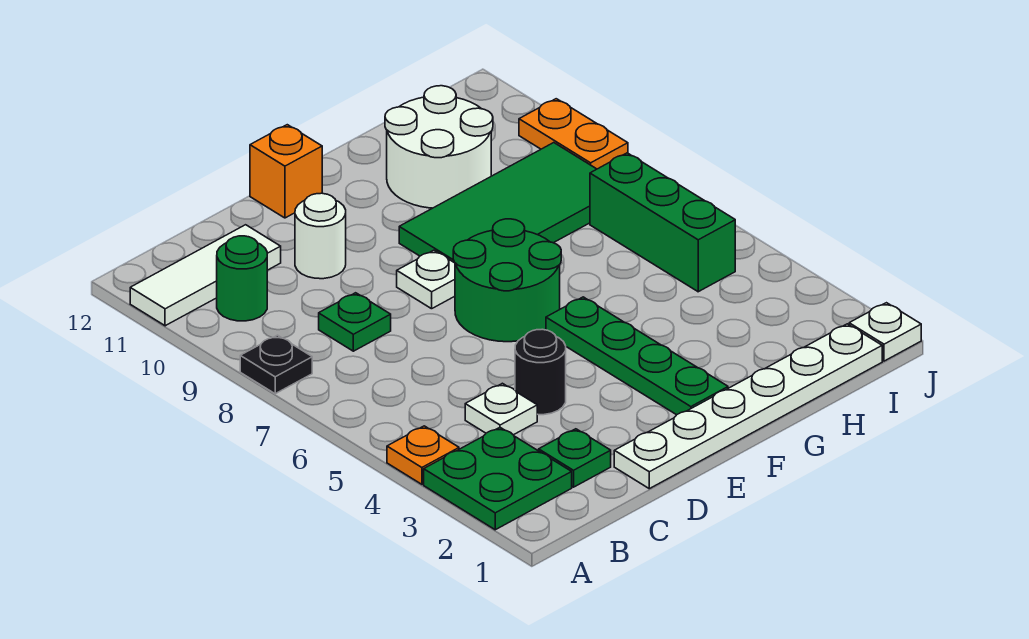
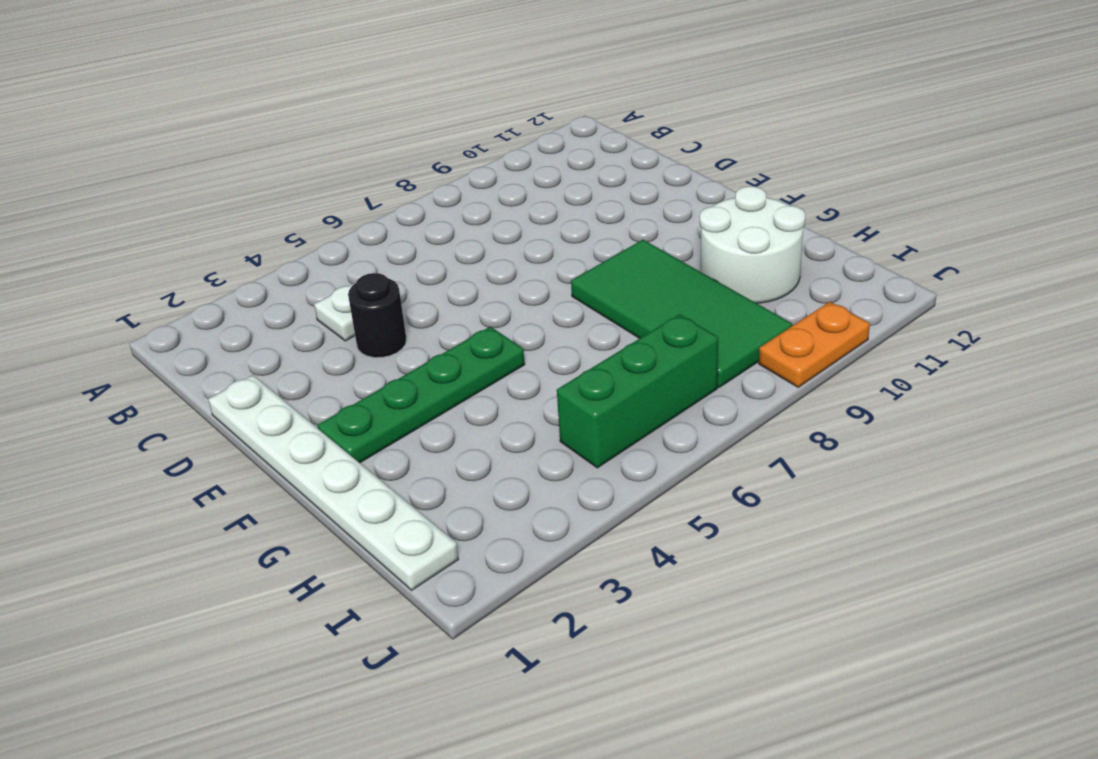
none -> green plate A2:B3 level 1
none -> orange plate A4 level 1
none -> black plate A8 level 1

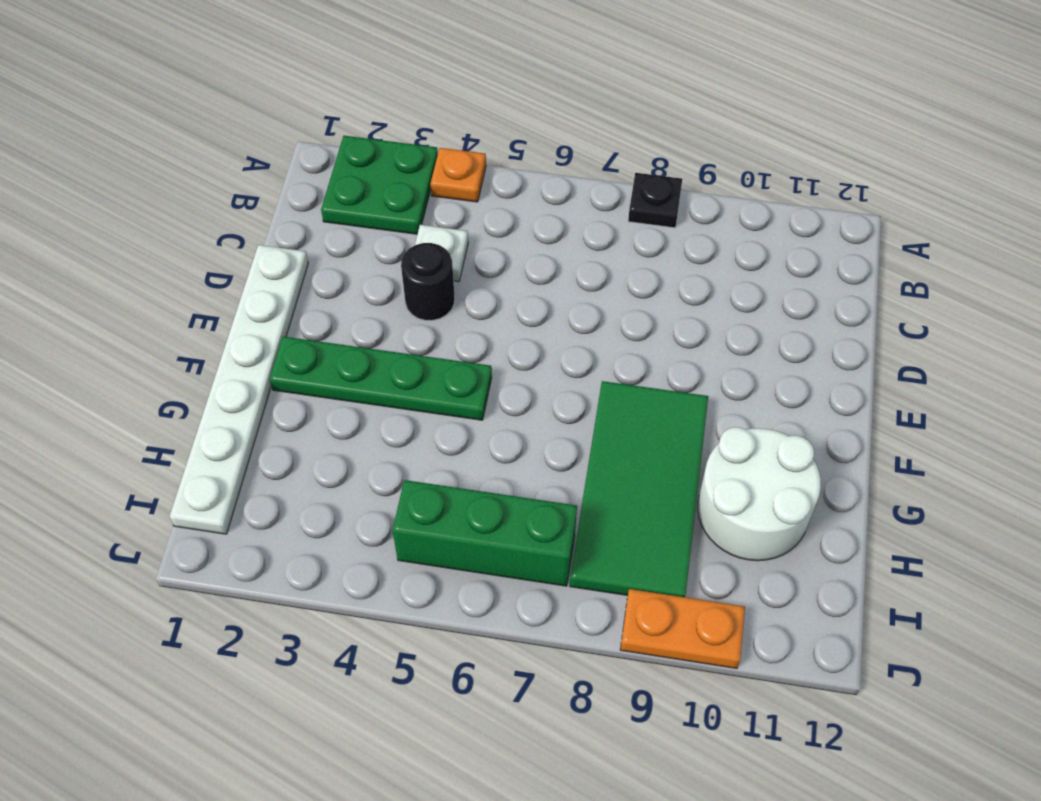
none -> white tile A11:C11 level 1
none -> green round brick B10 level 1
none -> green plate C2 level 1

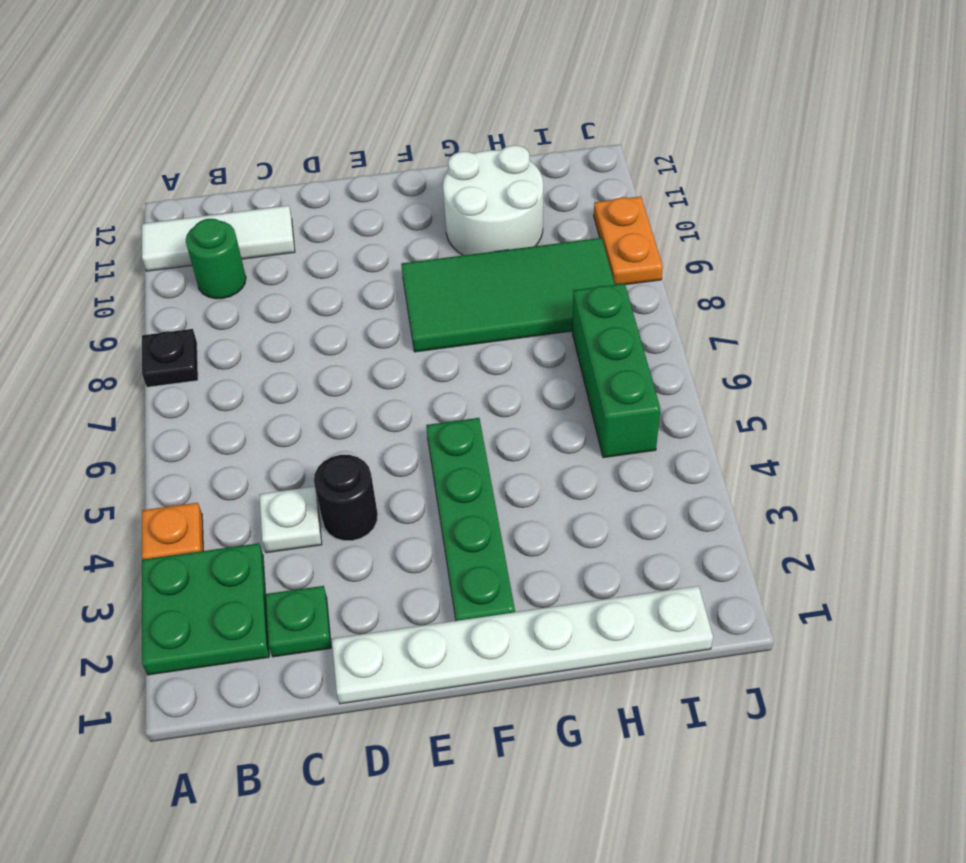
none -> green plate C8 level 1
none -> white round brick D10 level 1
none -> green round brick E6:F7 level 1

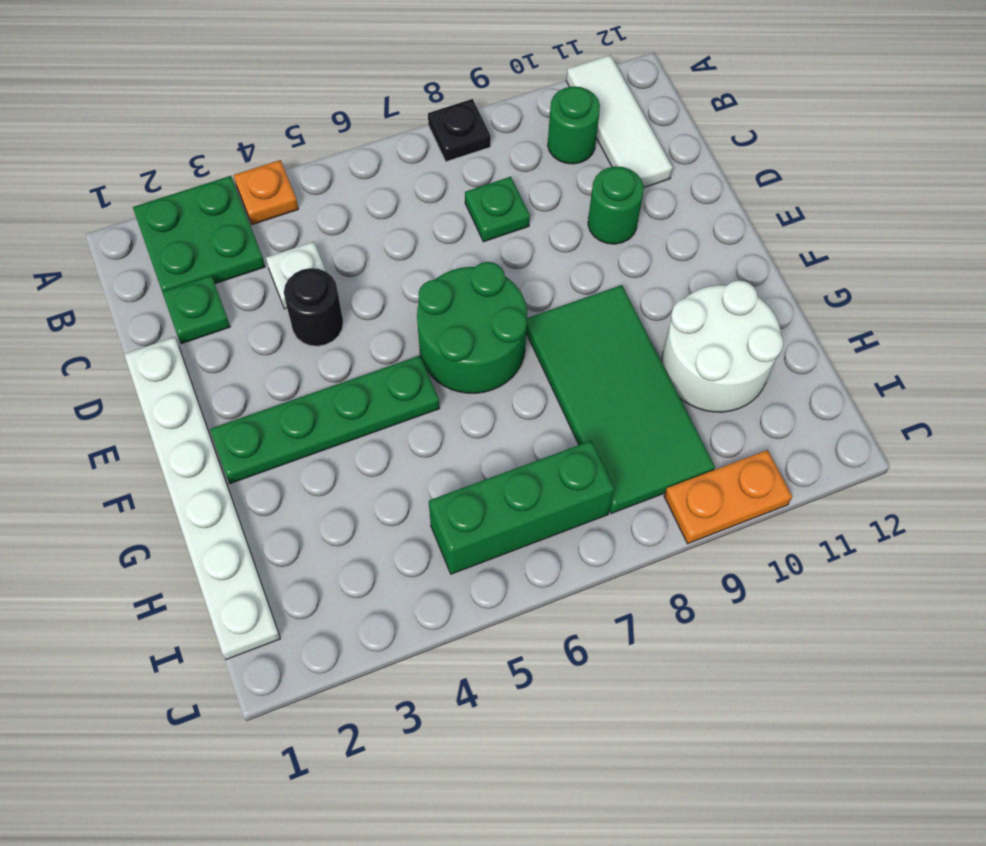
green round brick D10 level 1 -> white round brick D10 level 1
none -> white plate E8 level 1
none -> orange brick E12 level 1
none -> white plate J1 level 1

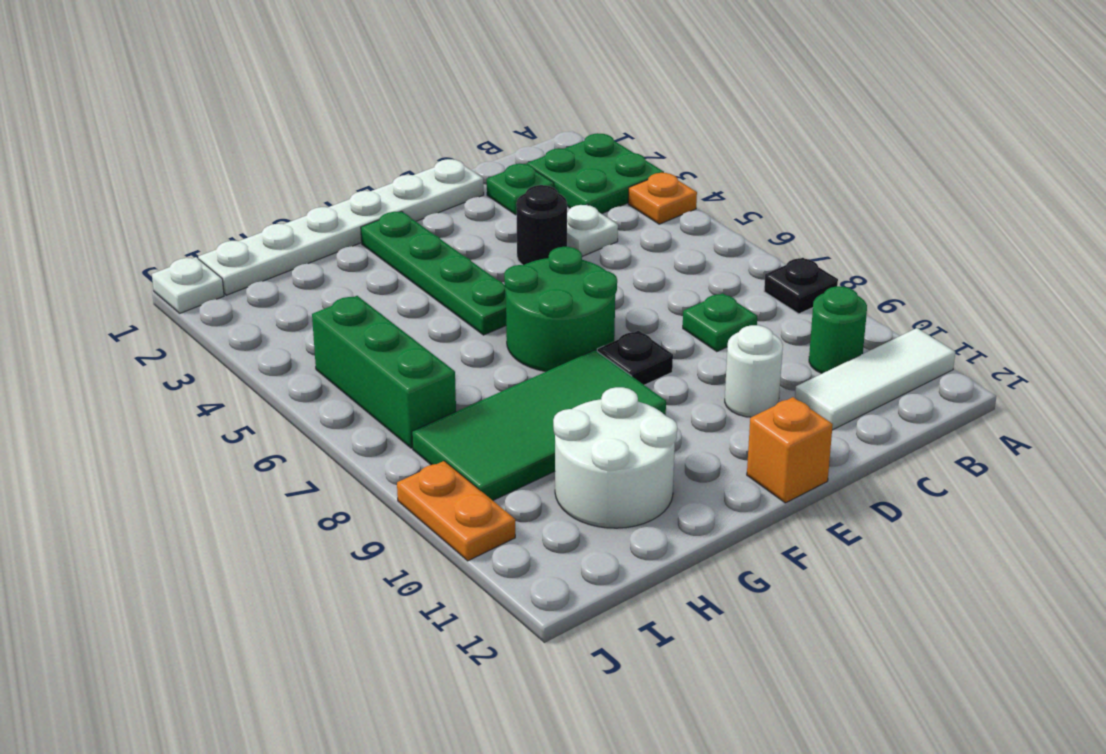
black plate E8 level 1 -> white plate E8 level 1

